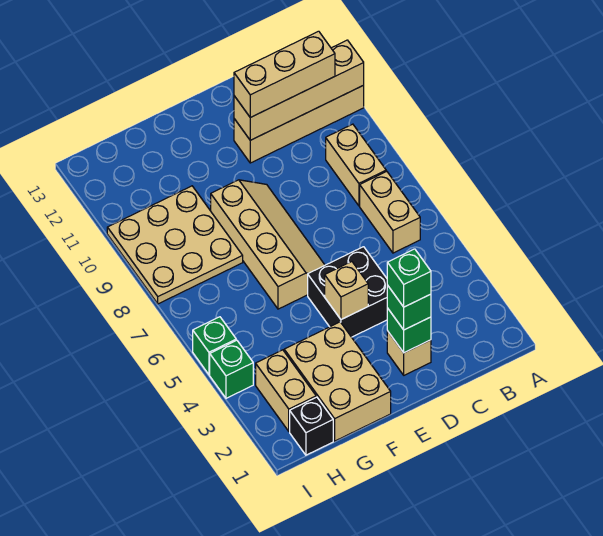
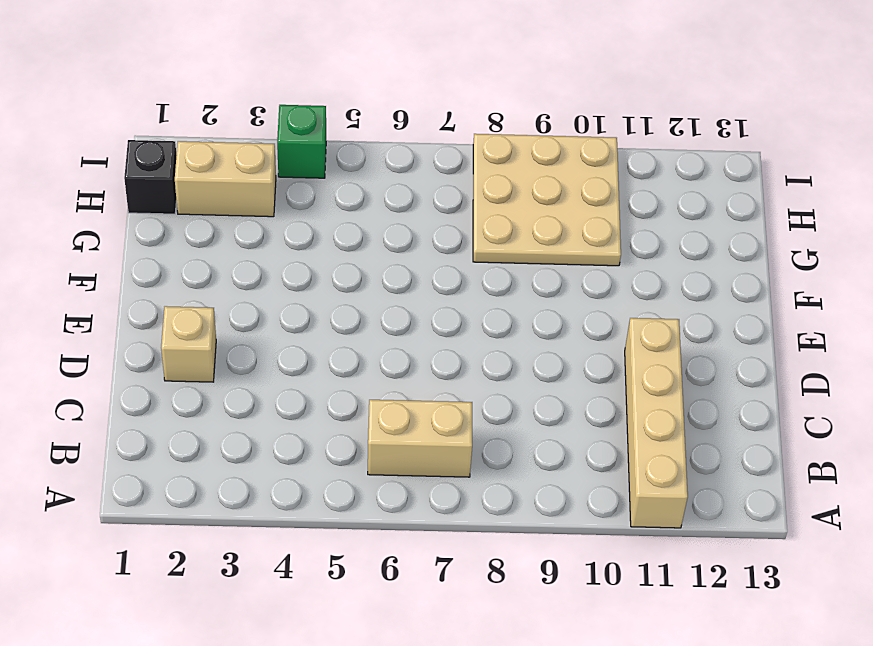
none -> tan brick B8:B9 level 1
none -> black brick D4:E5 level 1
none -> tan slope E6:F9 level 1 top F

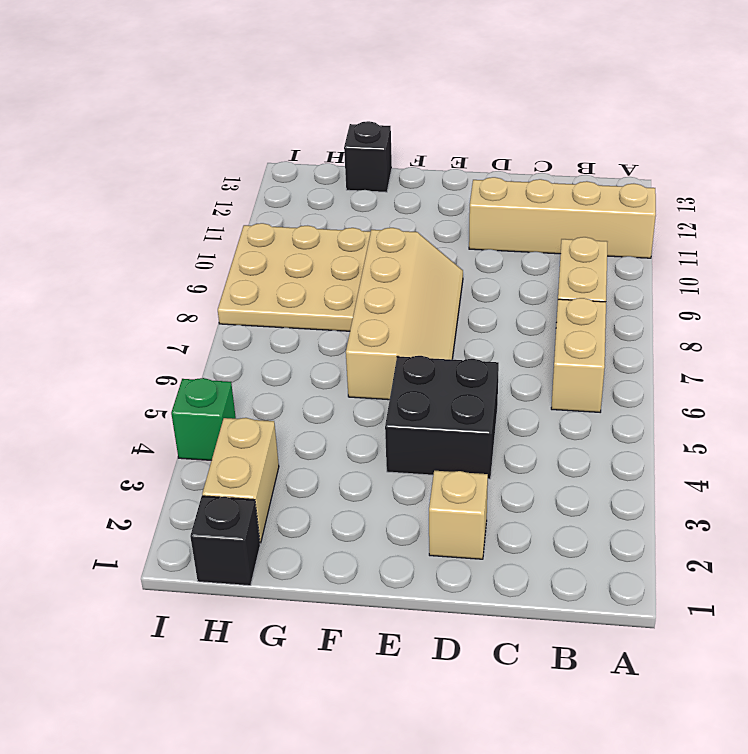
black brick G13 level 1 -> none
none -> tan brick F1:G3 level 1
none -> green brick I5 level 1
none -> tan brick A11:D11 level 2

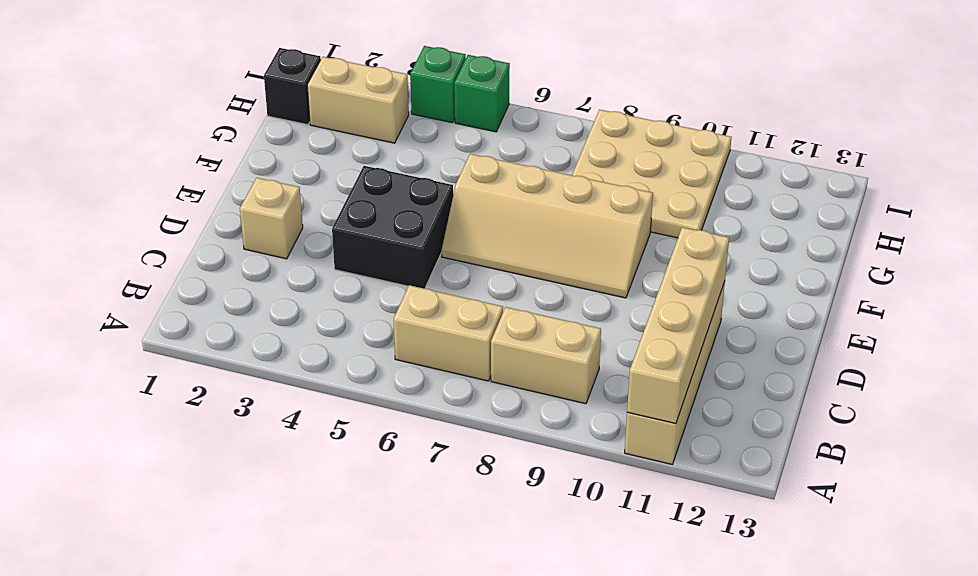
none -> tan brick F1:G3 level 1
none -> green brick D2 level 2
none -> tan brick E4 level 2

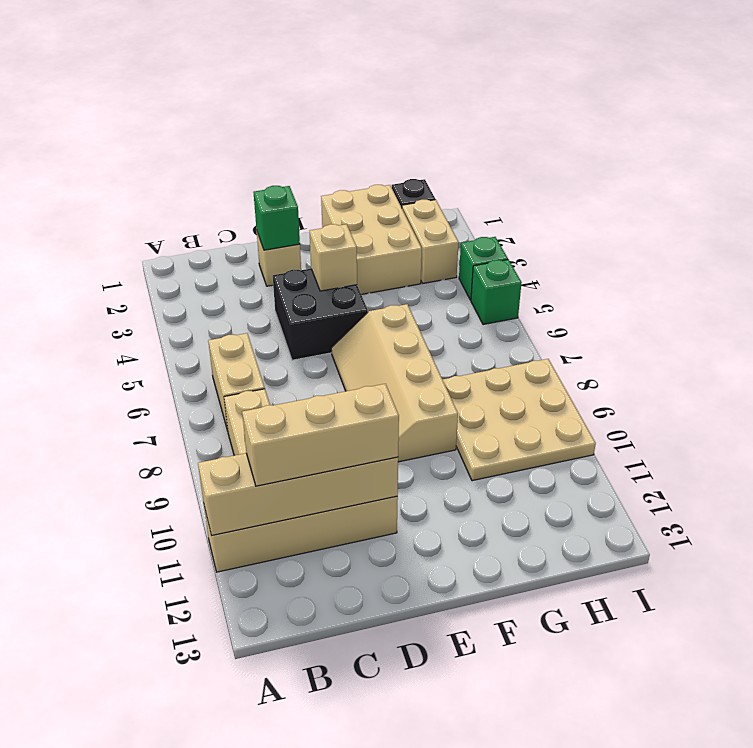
none -> green brick D2 level 3
none -> green brick D2 level 4

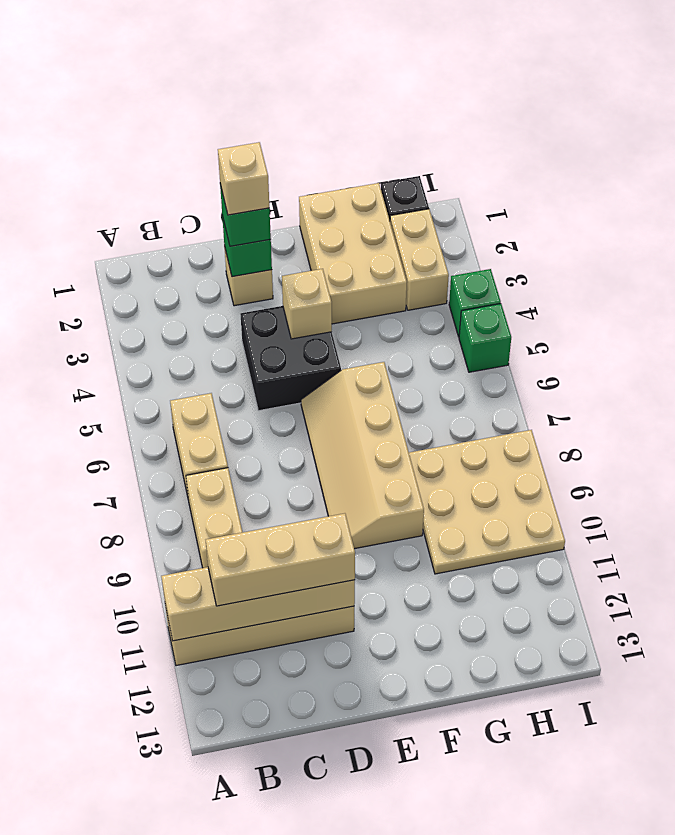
tan brick D2 level 4 -> green brick D2 level 4

